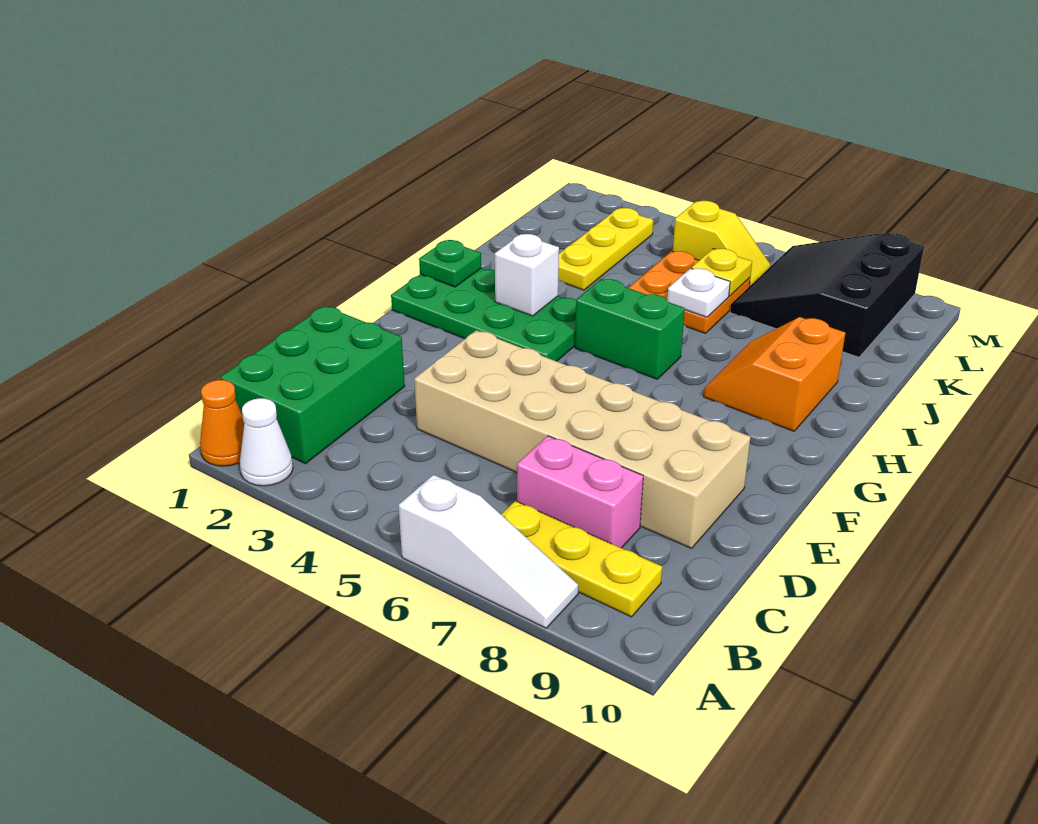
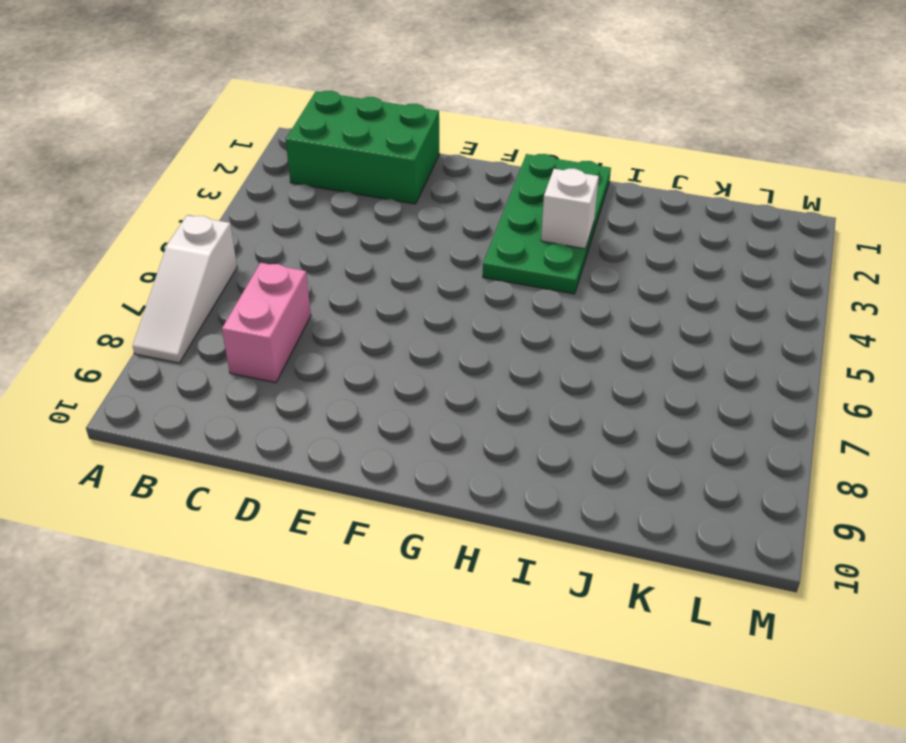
none -> orange cone A1 level 1
none -> white cone A2 level 1
none -> yellow plate B7:B9 level 1

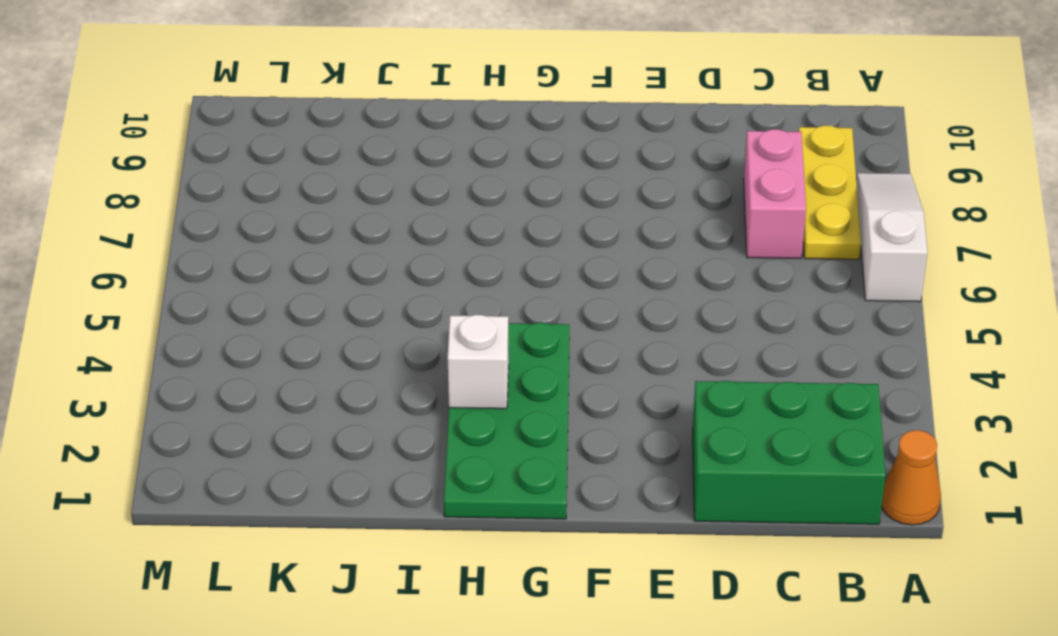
none -> white cone A2 level 1
none -> tan brick D4:E9 level 1
none -> green brick H5:H6 level 1

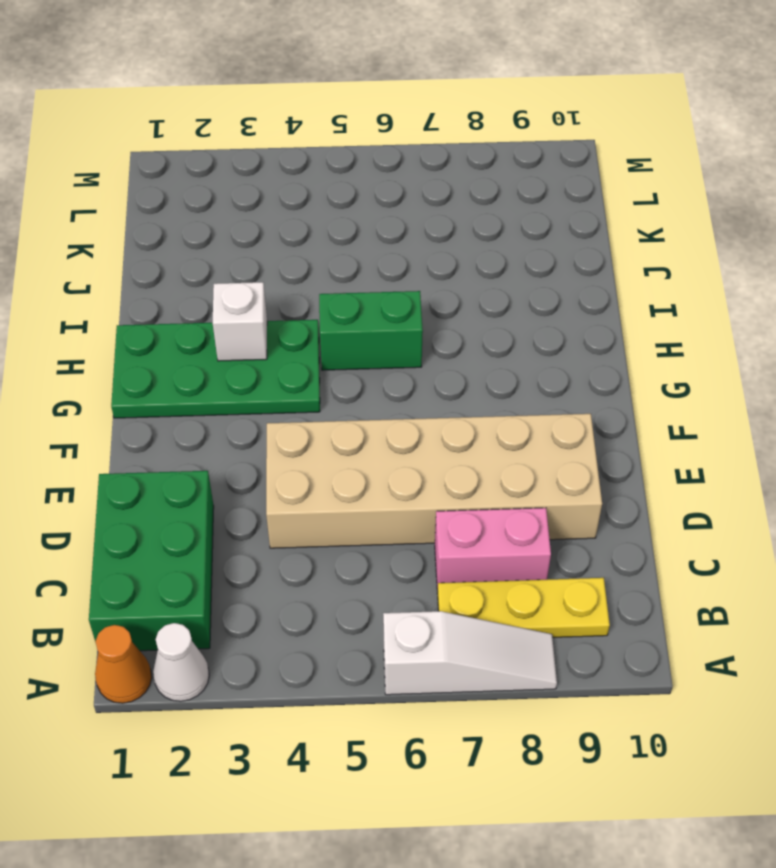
none -> orange slope H8:I9 level 1 top 9
none -> yellow plate J3:L3 level 1
none -> orange plate J5:K6 level 1

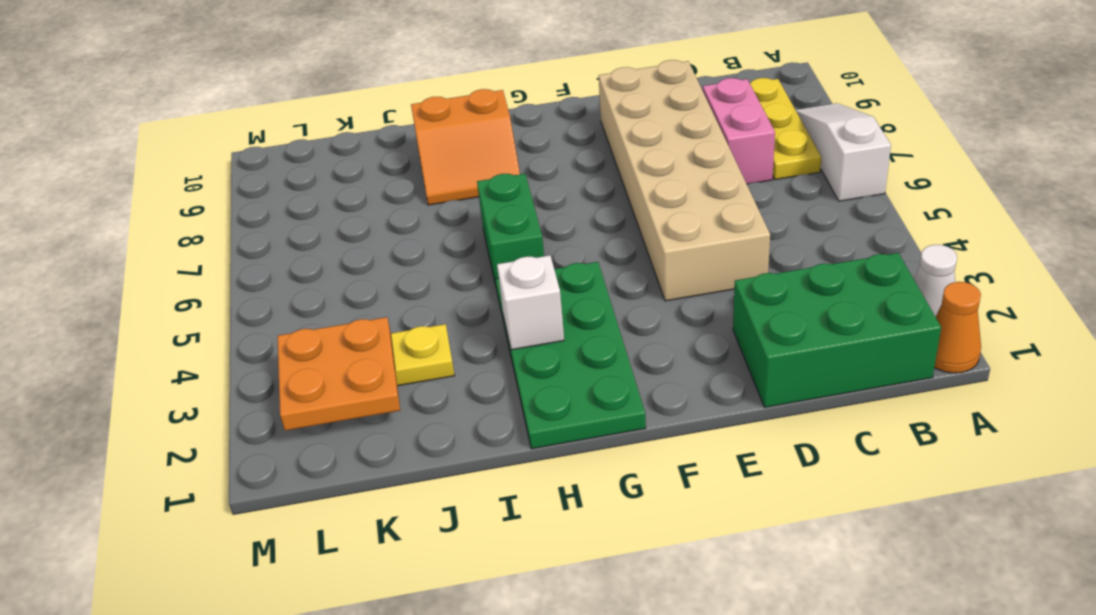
orange plate K2:L3 level 2 -> orange plate J5:K6 level 1
none -> black slope K7:M9 level 1 top 9
none -> yellow slope L5:L6 level 1 top 5
none -> green plate H1 level 2

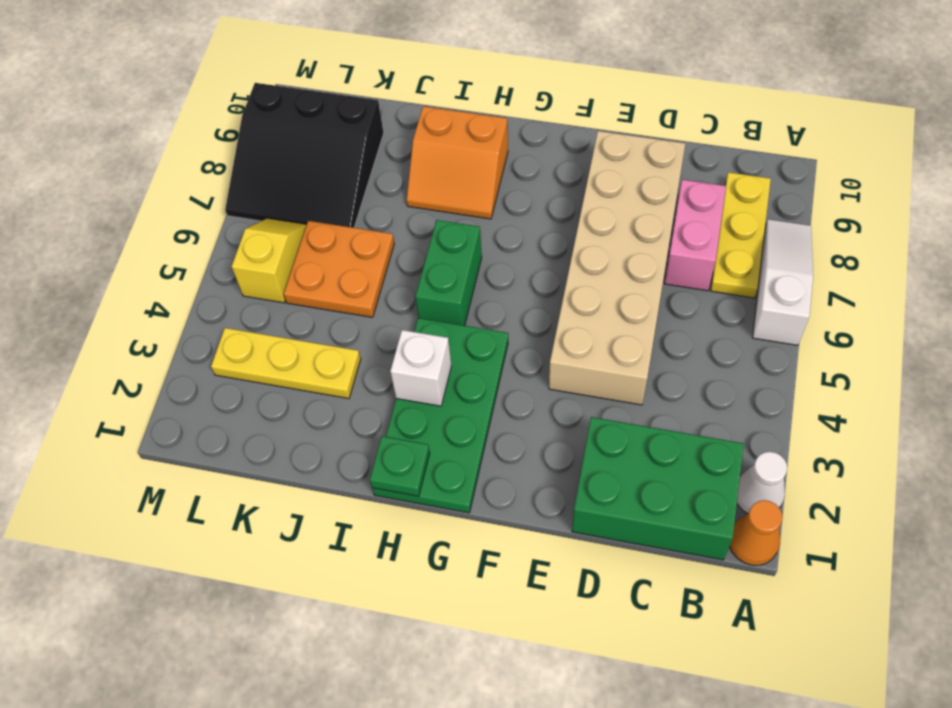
none -> white plate J6 level 2
none -> yellow plate K6 level 2

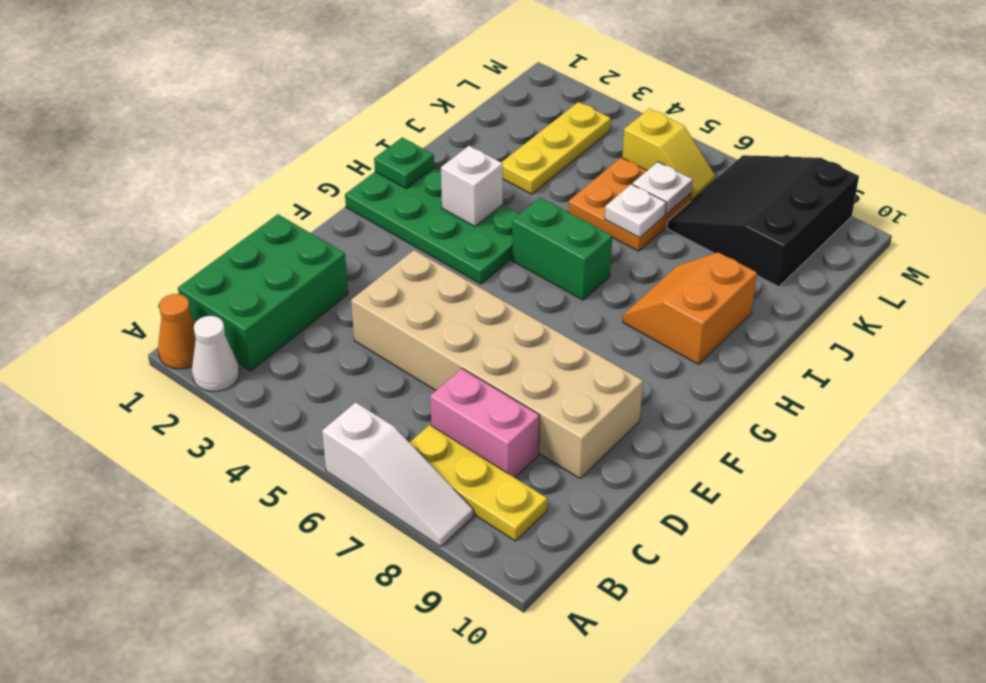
white plate K6 level 2 -> yellow plate K6 level 2

